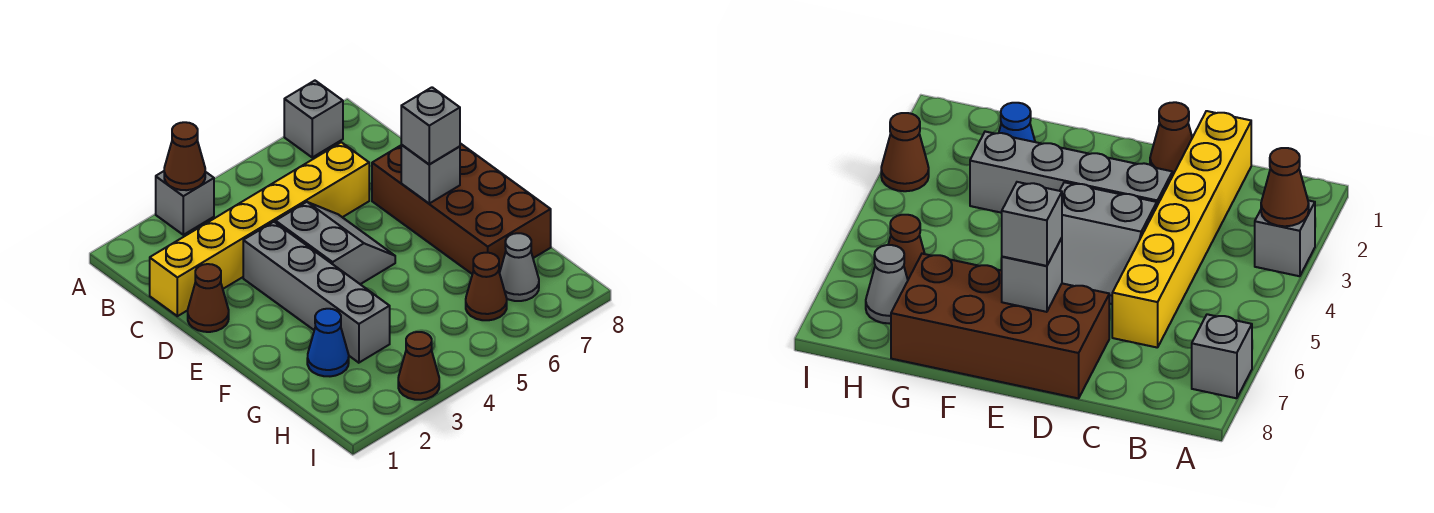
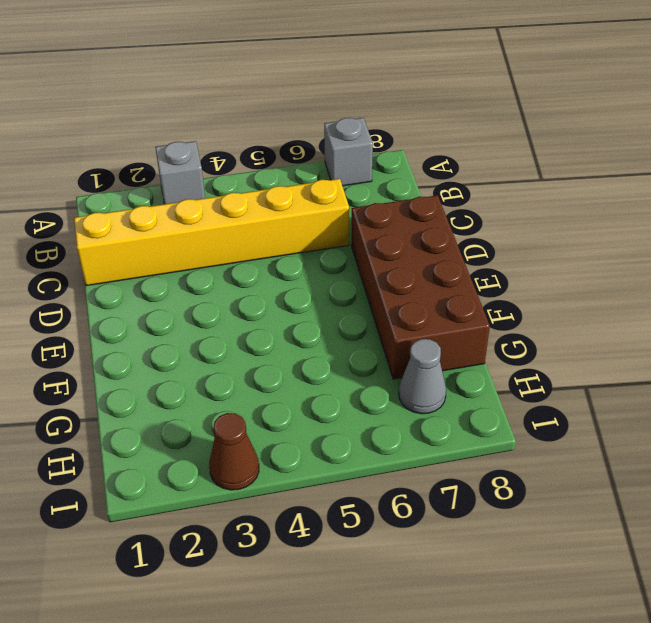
none -> brown cone D1 level 1
none -> grey brick D3:G3 level 1
none -> grey slope D4:E5 level 1 top 4

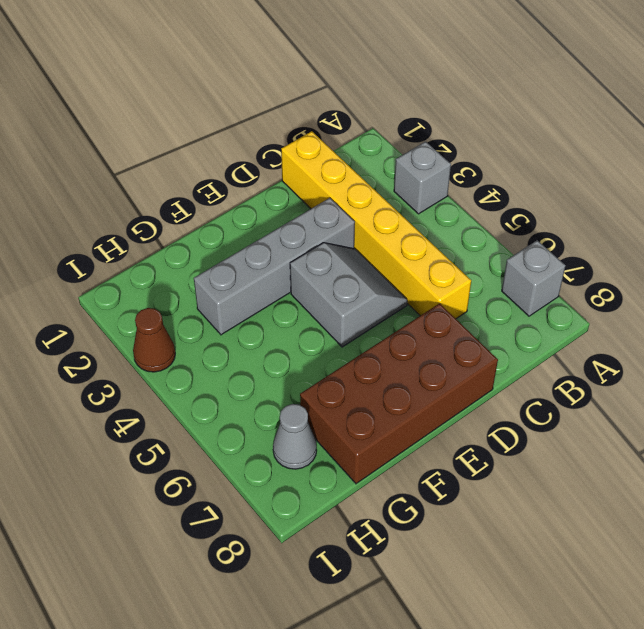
grey slope D4:E5 level 1 top E -> grey slope D4:E5 level 1 top 4
none -> brown cone D1 level 1
none -> blue cone G2 level 1
none -> brown cone H6 level 1

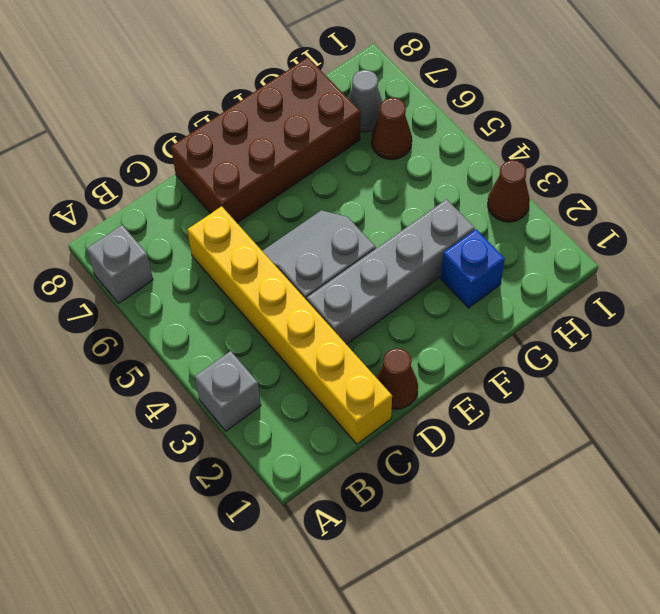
blue brick G2 level 1 -> blue cone G2 level 1
none -> brown cone A3 level 2
none -> grey brick E7 level 2
none -> grey brick E7 level 3

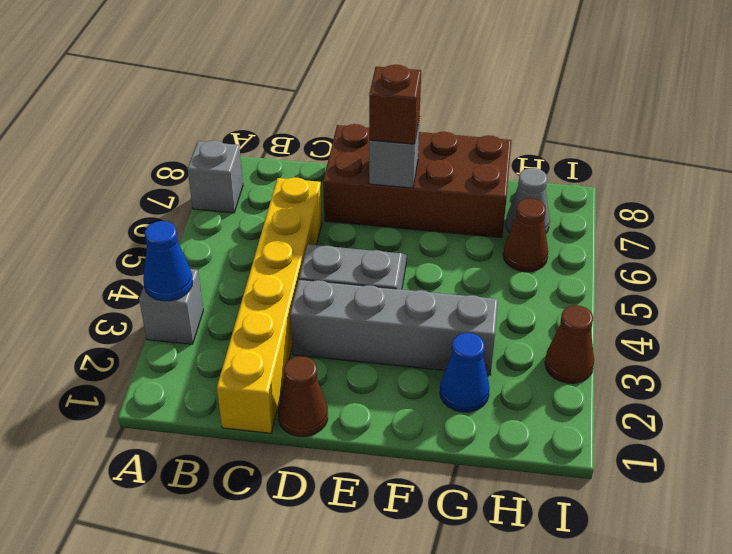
blue cone A3 level 2 -> brown cone A3 level 2
brown brick E7 level 3 -> grey brick E7 level 3

